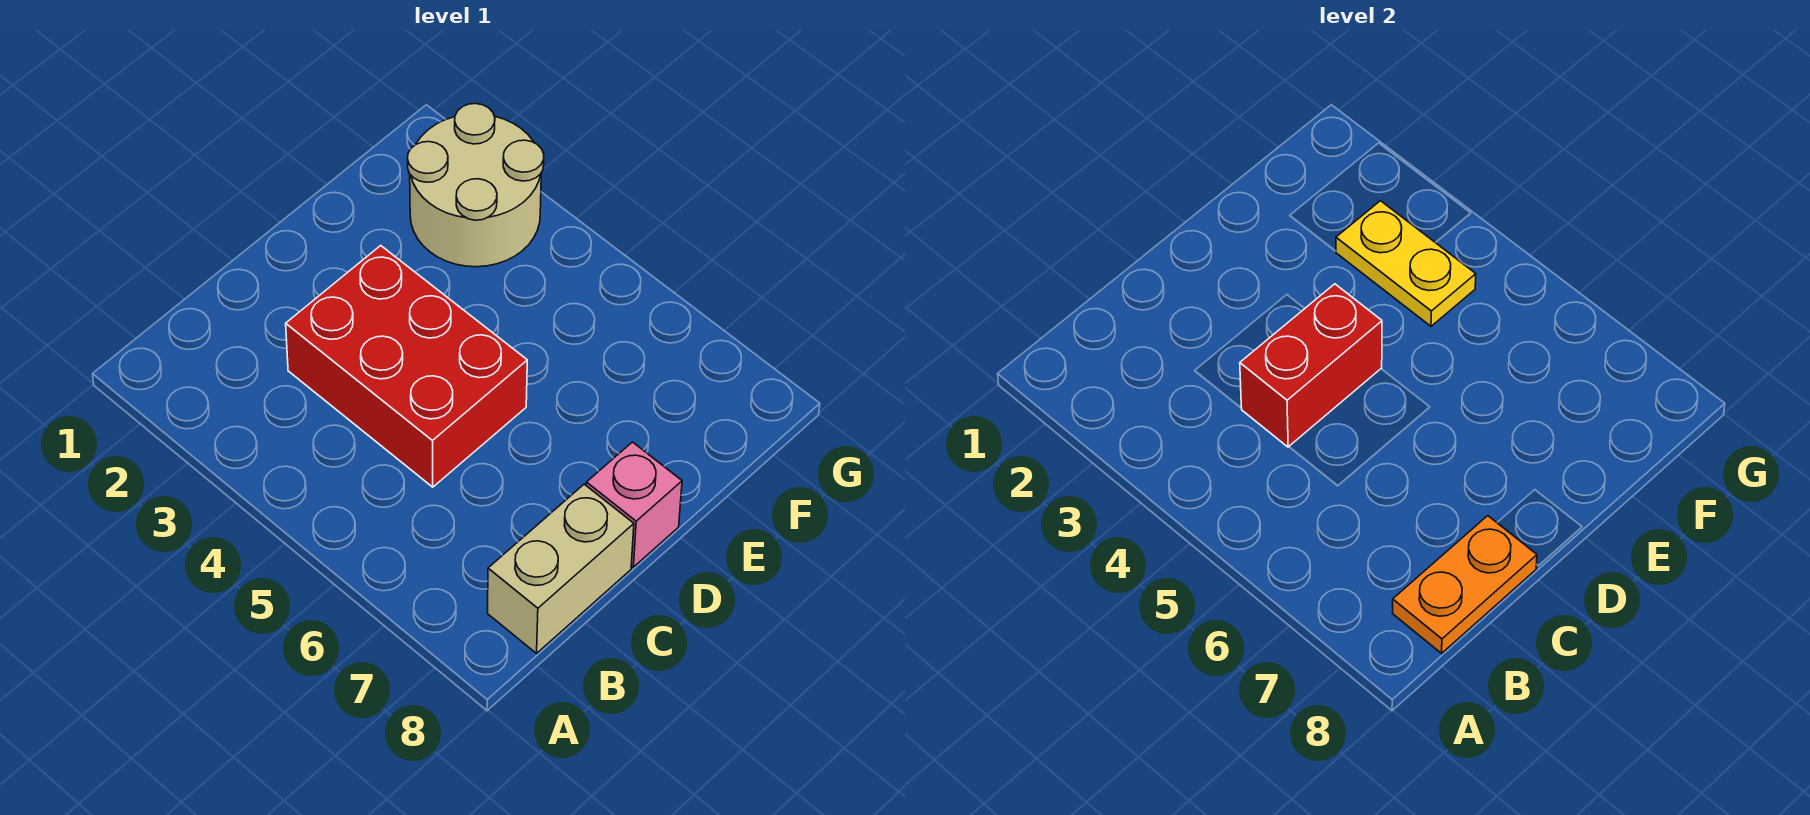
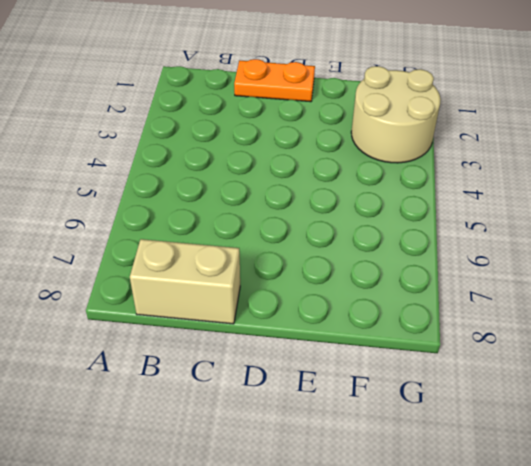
orange plate C1:D1 level 1 -> orange plate B8:C8 level 2
none -> red brick C3:D5 level 1
none -> pink brick D8 level 1

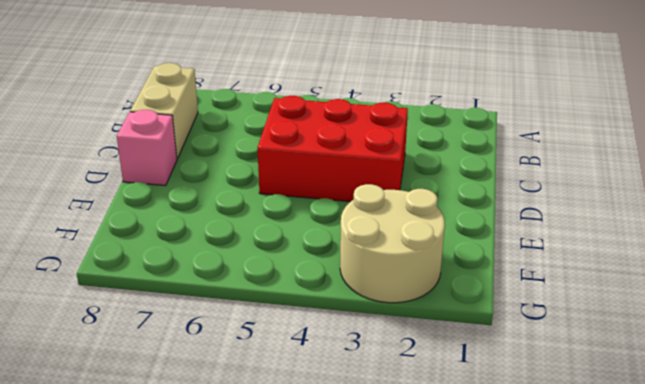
none -> orange plate B8:C8 level 2
none -> red brick C4:D4 level 2

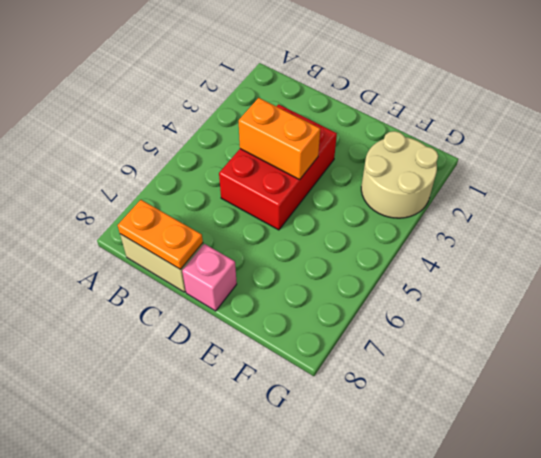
orange brick C4:D4 level 2 -> red brick C4:D4 level 2
none -> yellow plate F3:F4 level 2

